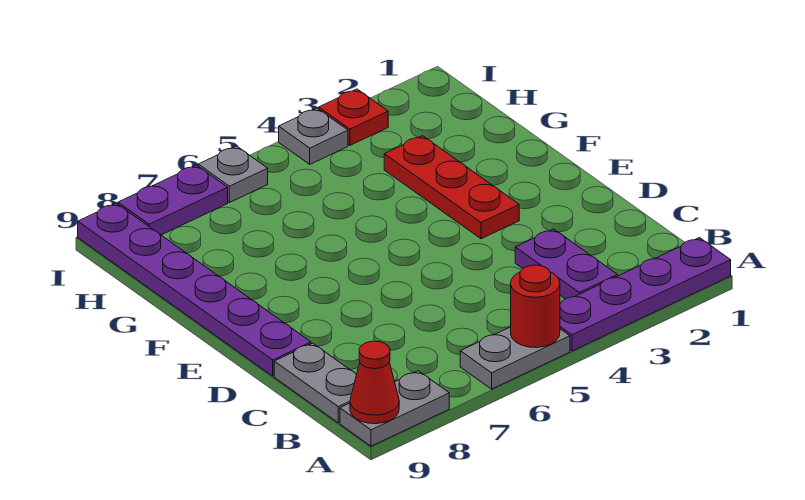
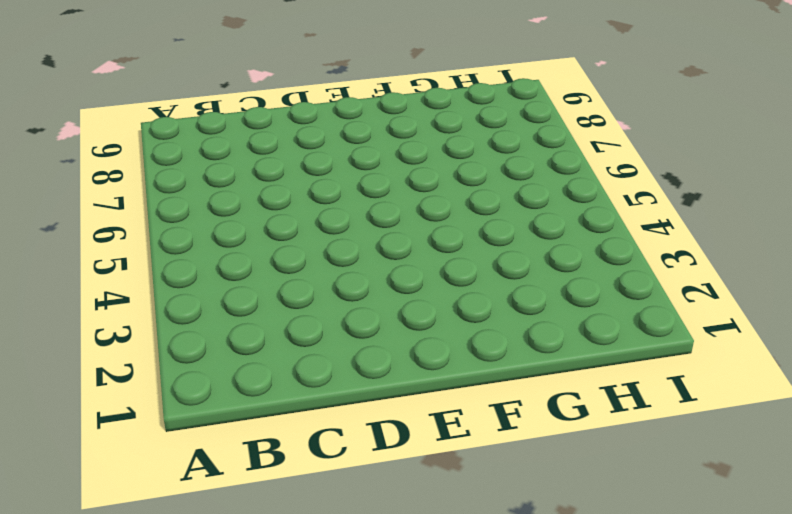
none -> purple plate A1:A4 level 1
none -> grey plate A5:A6 level 1
none -> grey plate A8:A9 level 1

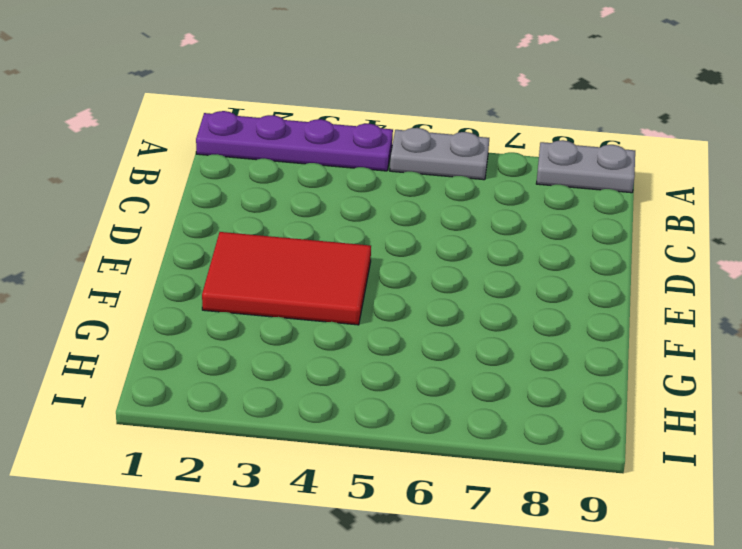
red tile E2:F4 level 1 -> red plate E3:G3 level 1
none -> purple plate B3:C3 level 1
none -> grey plate B9:C9 level 1
none -> purple plate D9:I9 level 1

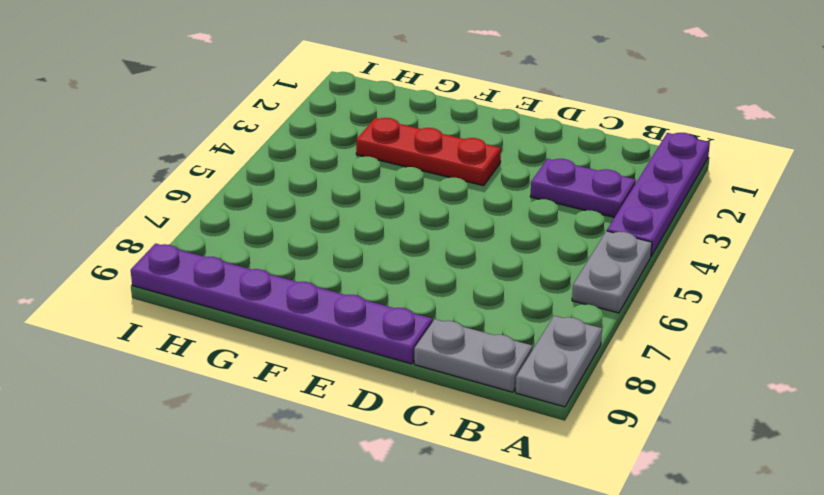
none -> red plate I3 level 1
none -> grey plate I4 level 1
none -> grey plate I6 level 1

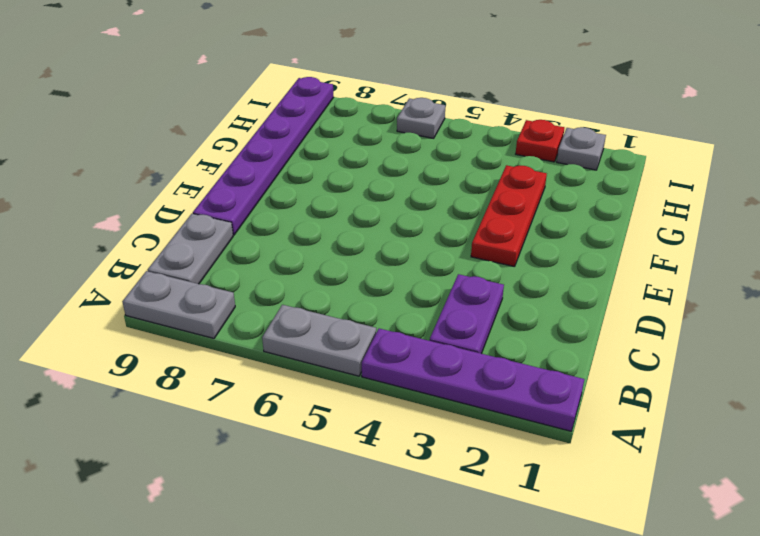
grey plate I2 level 1 -> grey plate I4 level 1
none -> purple plate I7:I8 level 1
none -> red round brick A5 level 2
none -> red cone A9 level 2

